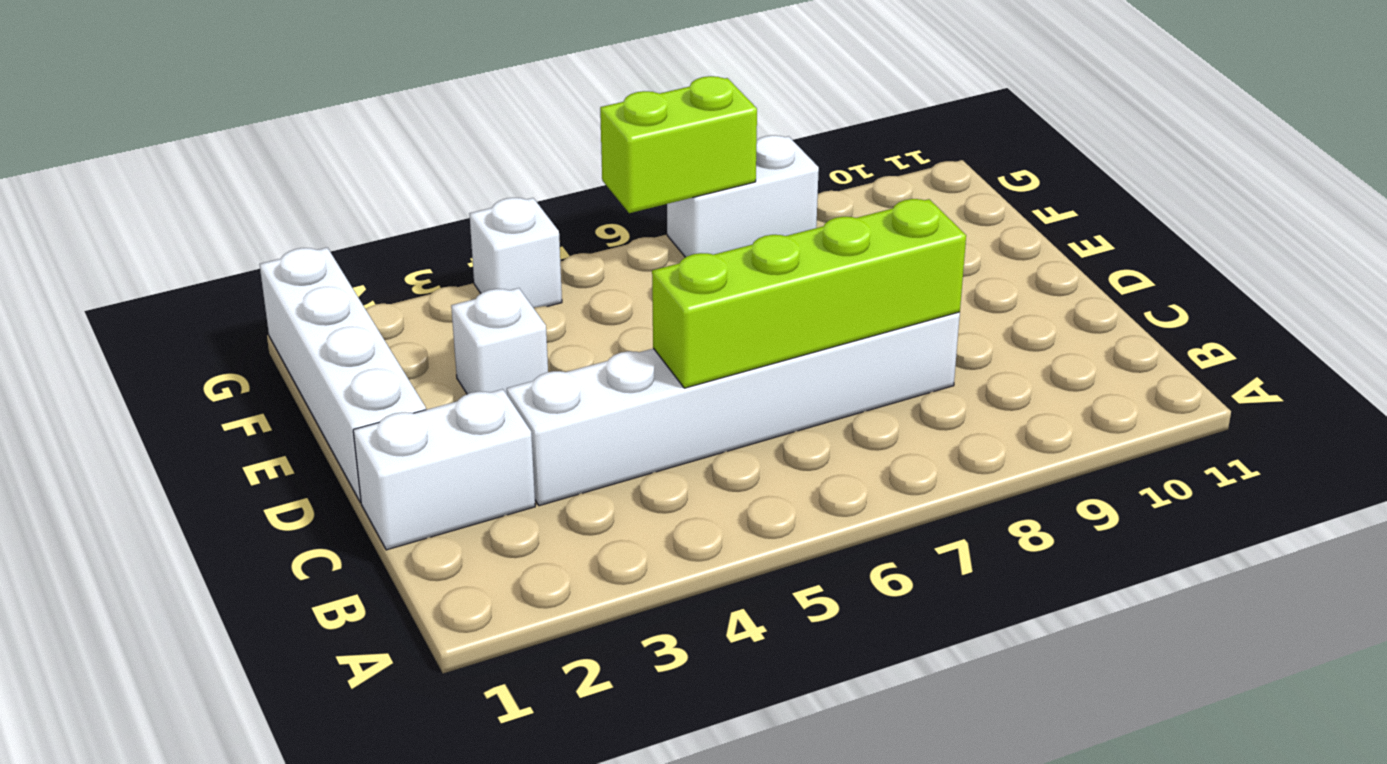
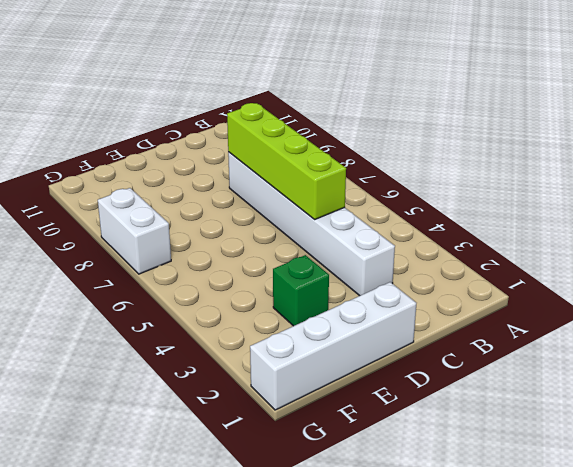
green brick E3 level 1 -> white brick E3 level 1
none -> white brick C1:C2 level 1
none -> white brick G4 level 1

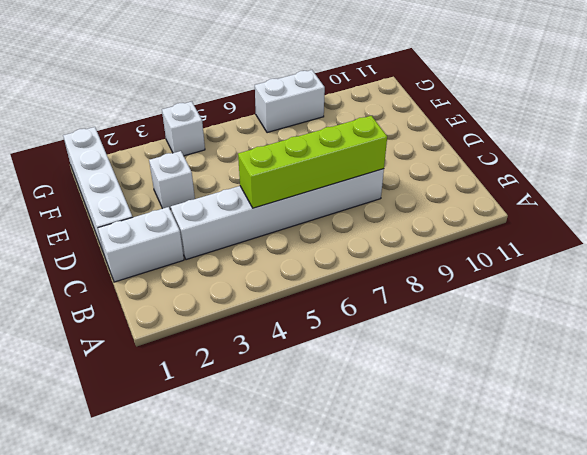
none -> lime brick G6:G7 level 2

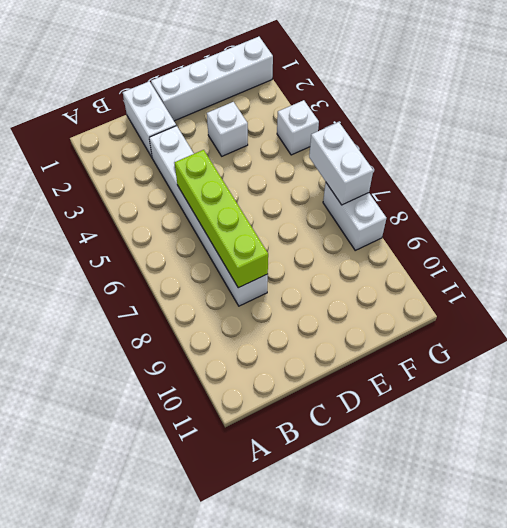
white brick G6:G7 level 2 -> lime brick G6:G7 level 2

